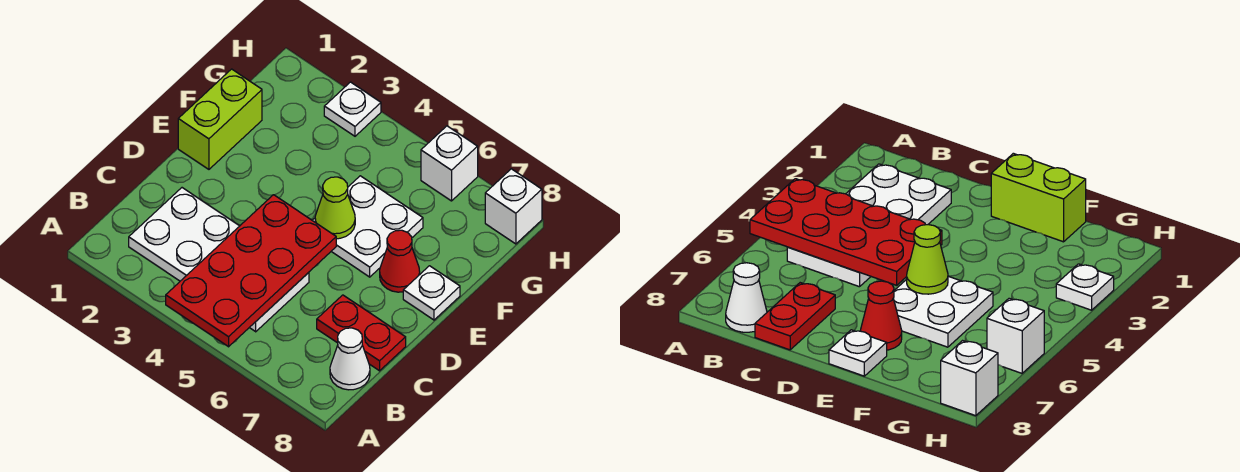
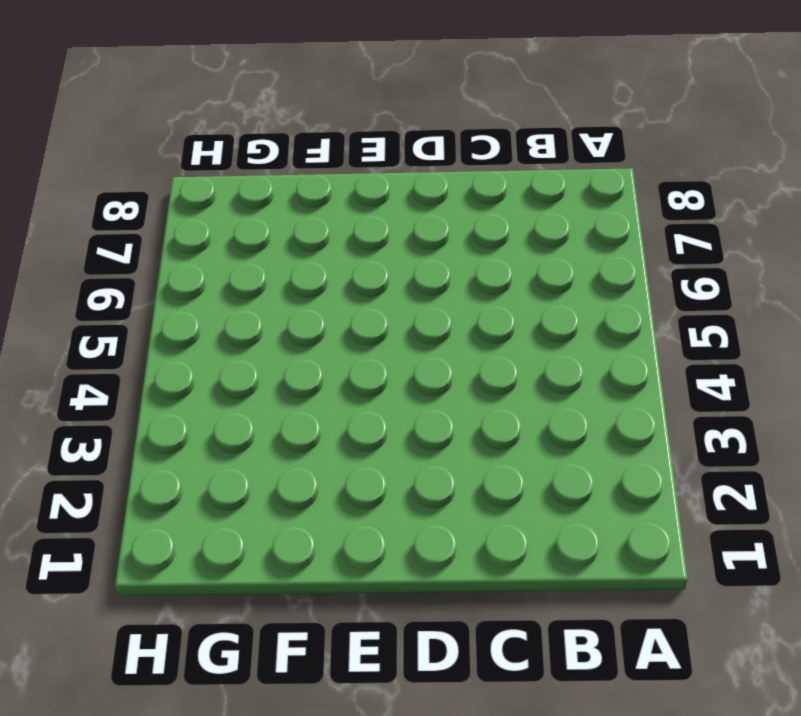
none -> white plate B2:C5 level 1
none -> white cone B8 level 1
none -> red plate C7:C8 level 1

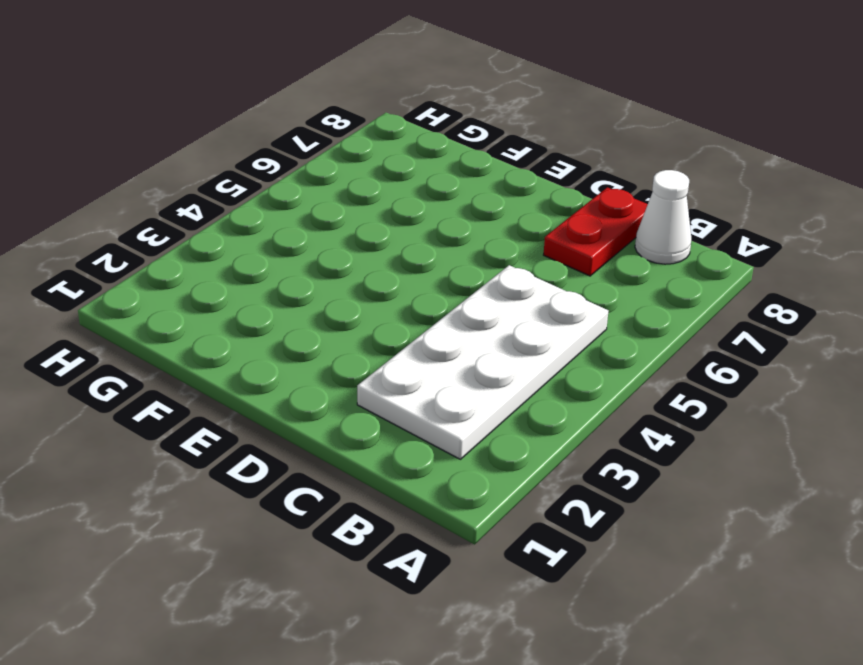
none -> lime brick E1:F1 level 1
none -> white plate E5:F6 level 1
none -> red cone E7 level 1

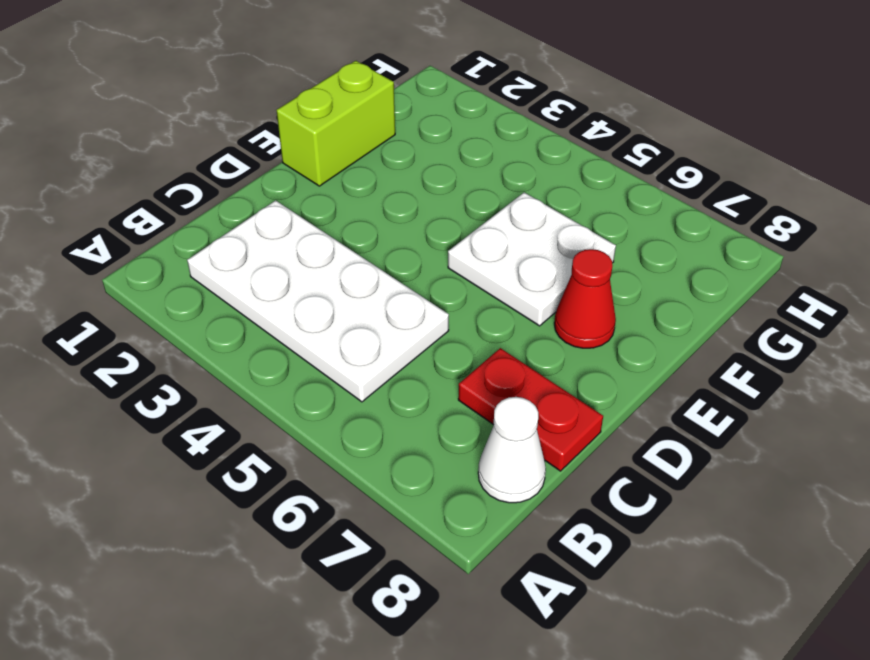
none -> white plate E8 level 1
none -> white plate H3 level 1
none -> white brick H6 level 1

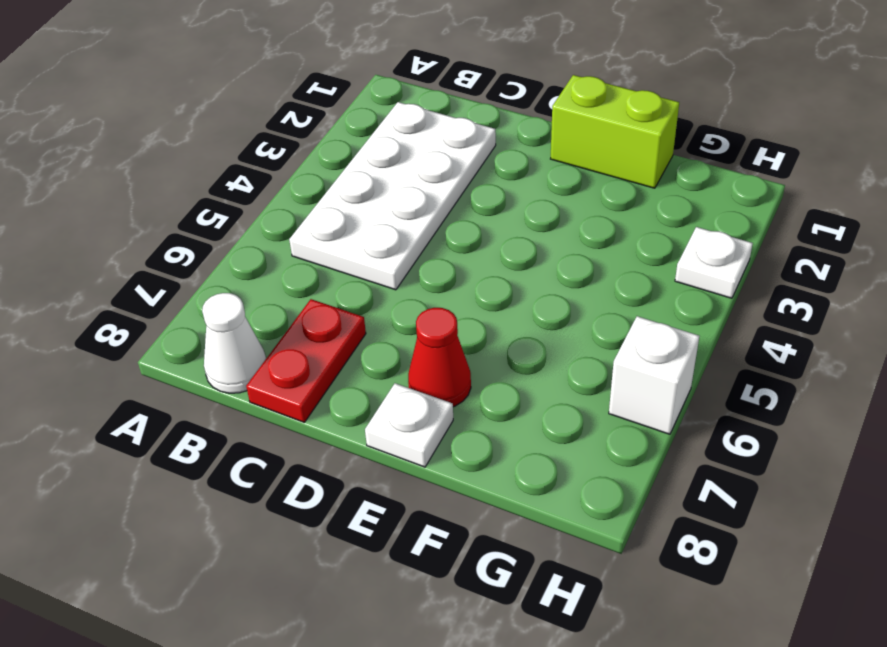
none -> white plate E5:F6 level 1
none -> white brick H8 level 1
none -> red plate A4:D5 level 2

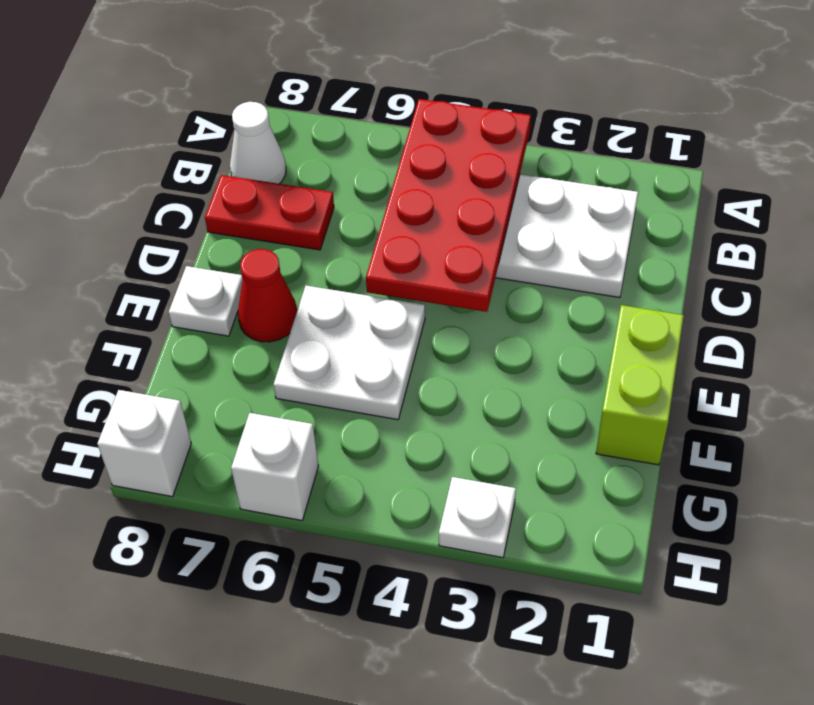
none -> lime cone E5 level 2

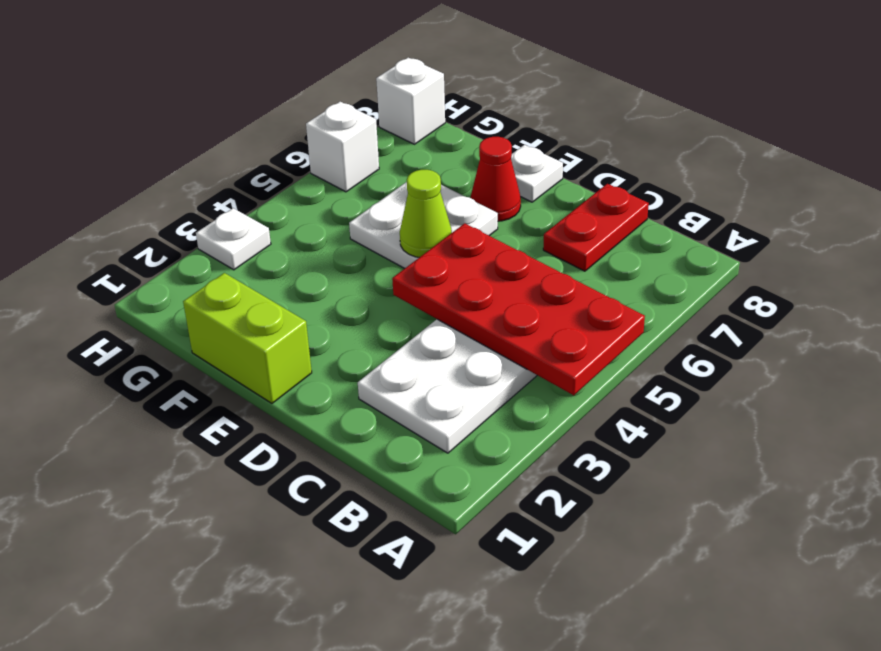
none -> white cone B8 level 1

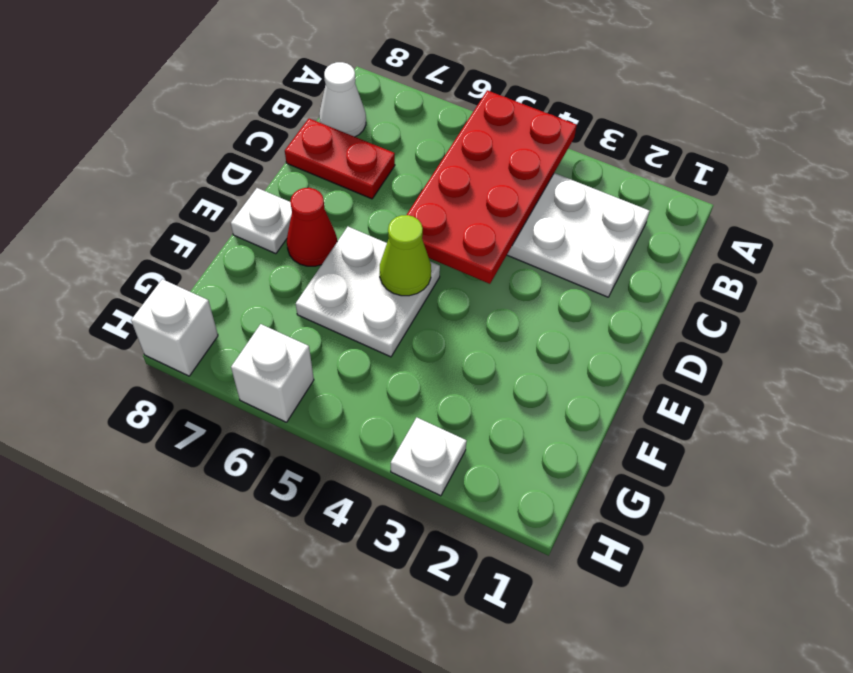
none -> lime brick E1:F1 level 1

